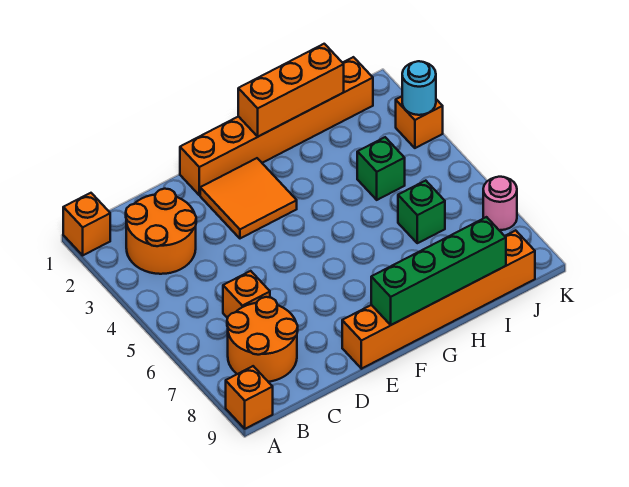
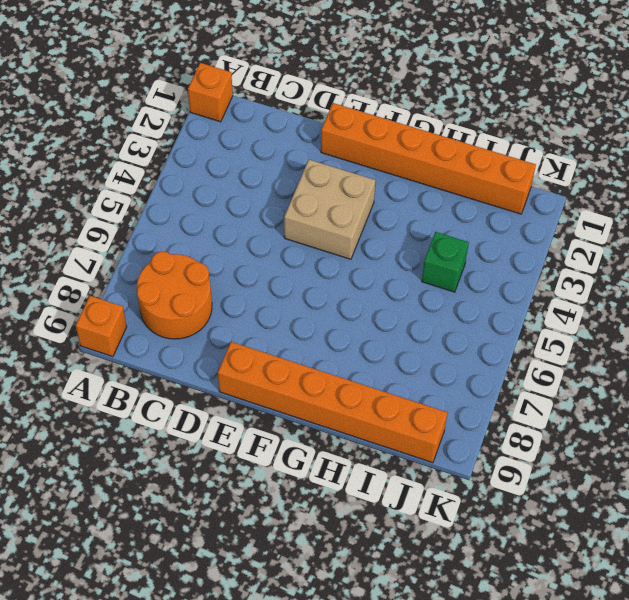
tan brick E3:F4 level 1 -> orange tile E2:F3 level 1
none -> orange round brick B2:C3 level 1
none -> orange brick C6 level 1
none -> green brick I6 level 1

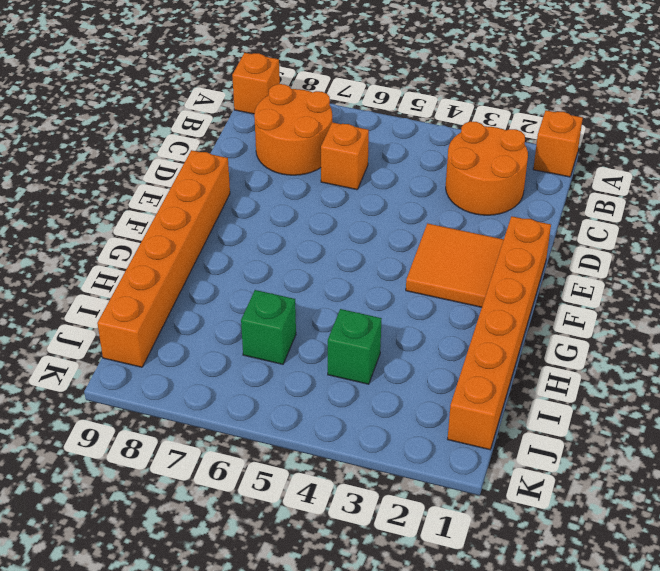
none -> orange brick K3 level 1
none -> pink round brick K7 level 1
none -> green brick F9:I9 level 2

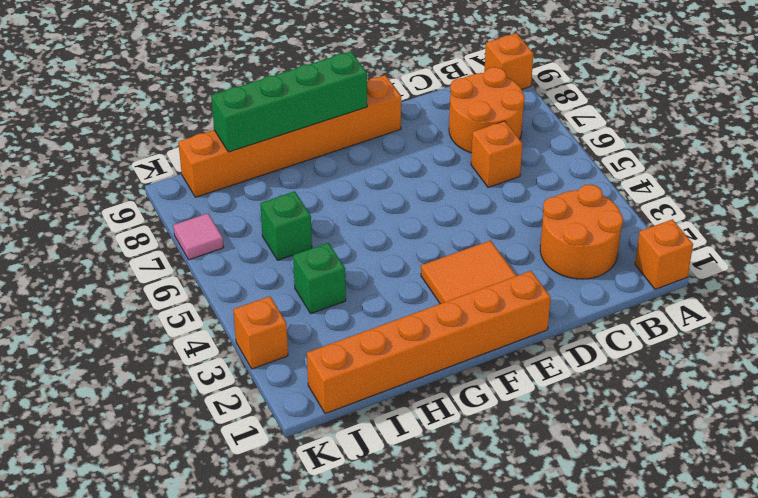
pink tile K7 level 1 -> pink round brick K7 level 1
none -> orange brick G1:I1 level 2
none -> cyan round brick K3 level 2

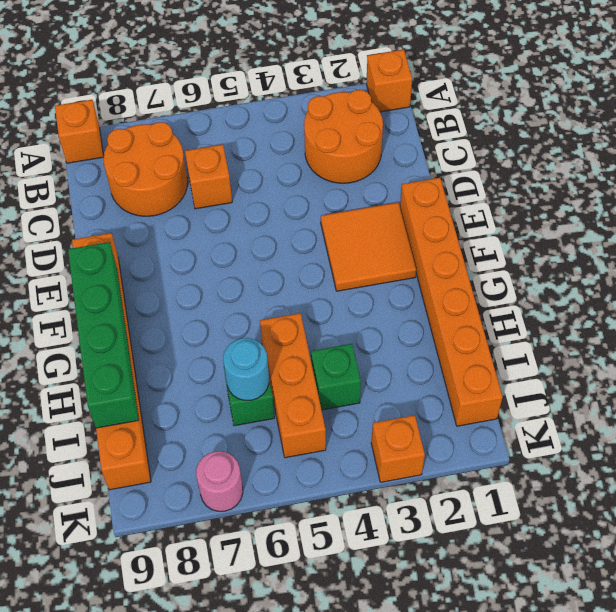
orange brick H5:J5 level 1 -> orange brick G1:I1 level 2
cyan round brick I6 level 2 -> cyan round brick K3 level 2

